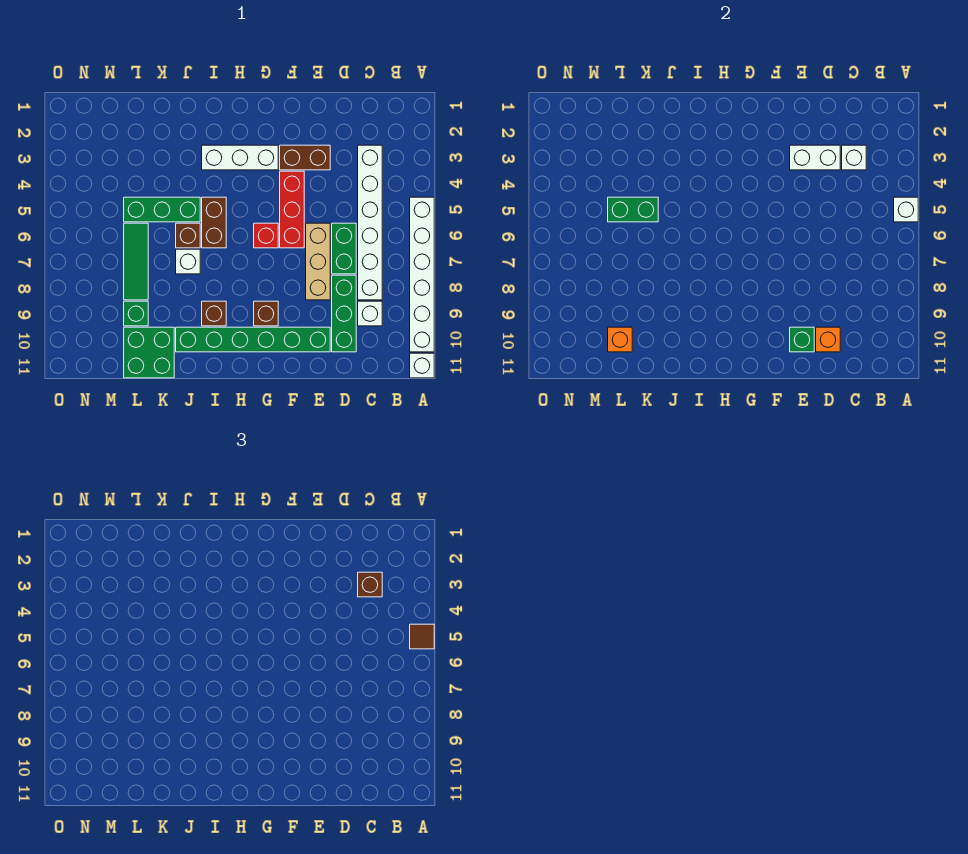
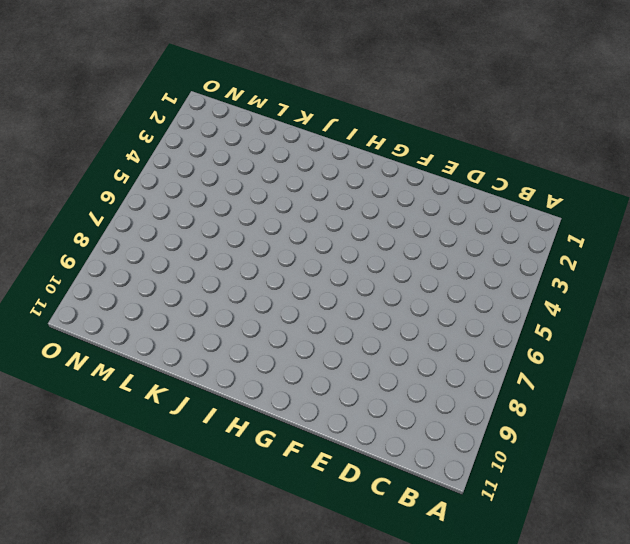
none -> white brick A5:A10 level 1
none -> white brick A11 level 1
none -> white brick C3:C8 level 1
none -> white brick C9 level 1

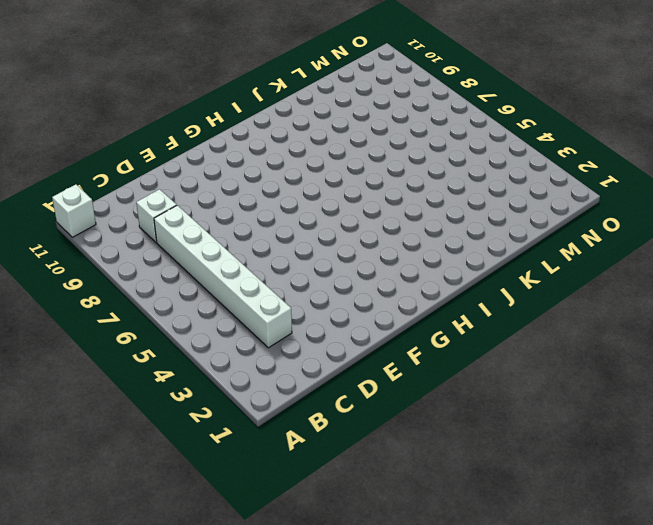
none -> white brick A5:A10 level 1
none -> green brick D6:D7 level 1
none -> green brick D8:D10 level 1
none -> brown brick E3:F3 level 1

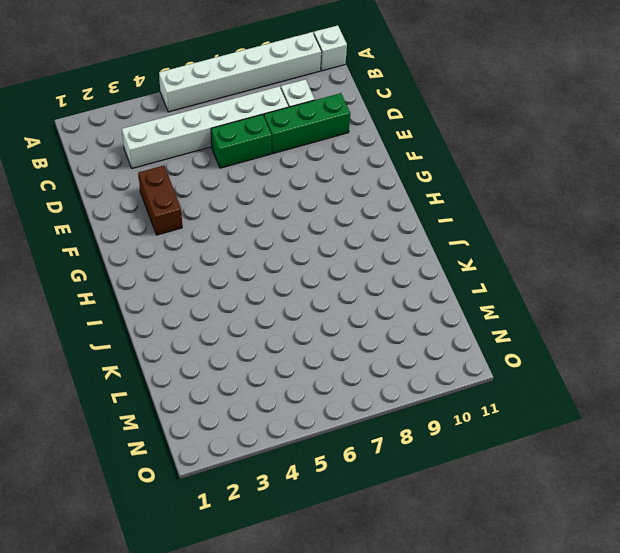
none -> tan brick E6:E8 level 1
none -> green brick E10:J10 level 1
none -> red brick F4:F6 level 1
none -> white brick G3:I3 level 1

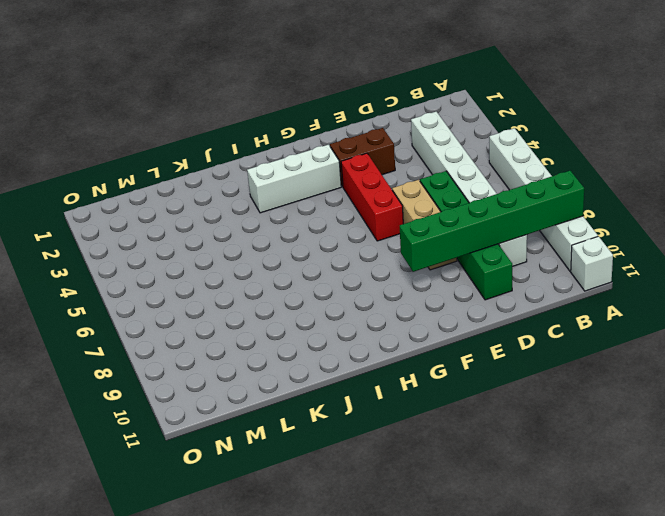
green brick A9:F9 level 2 -> green brick E10:J10 level 1
none -> red brick G6 level 1
none -> brown brick G9 level 1
none -> brown brick I5:I6 level 1
none -> brown brick I9 level 1

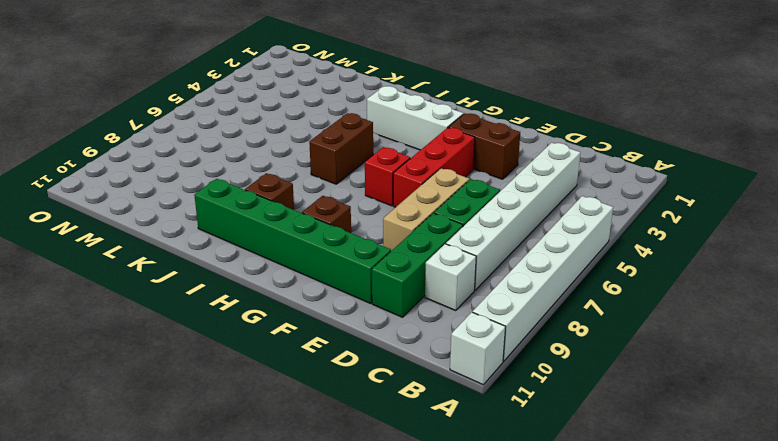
none -> green brick J5:L5 level 1
none -> brown brick J6 level 1
none -> white brick J7 level 1
none -> green brick K10:L11 level 1

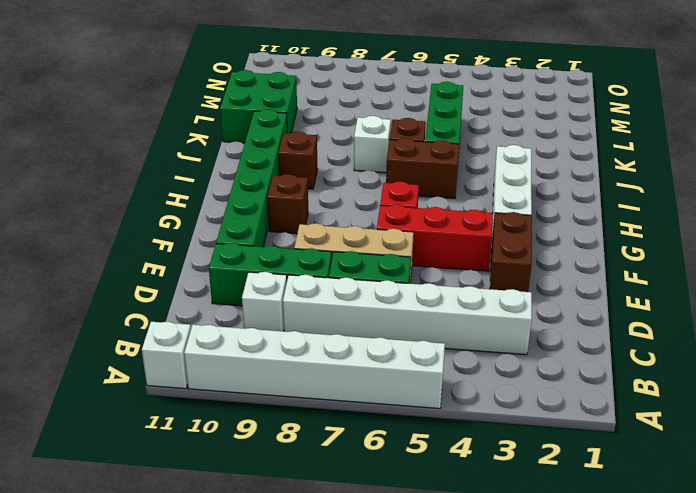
none -> green tile L6:L8 level 1
none -> green brick L9 level 1
none -> white brick A5 level 2
none -> white brick C3 level 2

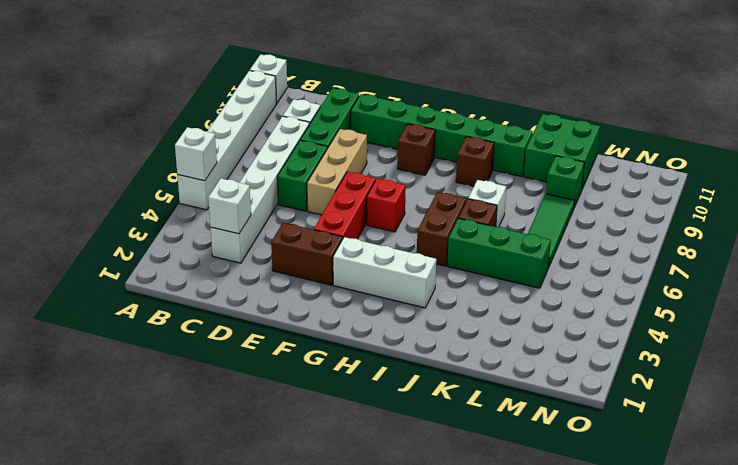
none -> white brick D3:E3 level 2
none -> orange brick D10 level 2
none -> green brick E10 level 2
none -> green brick K5:L5 level 2

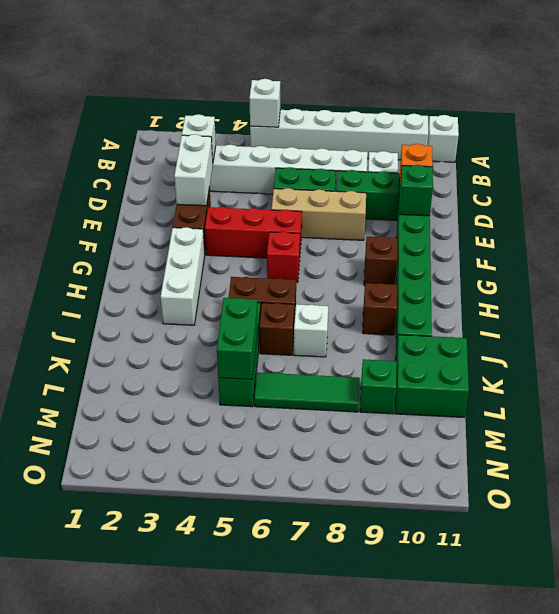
none -> orange brick L10 level 2
none -> brown tile A5 level 3
none -> brown brick C3 level 3

